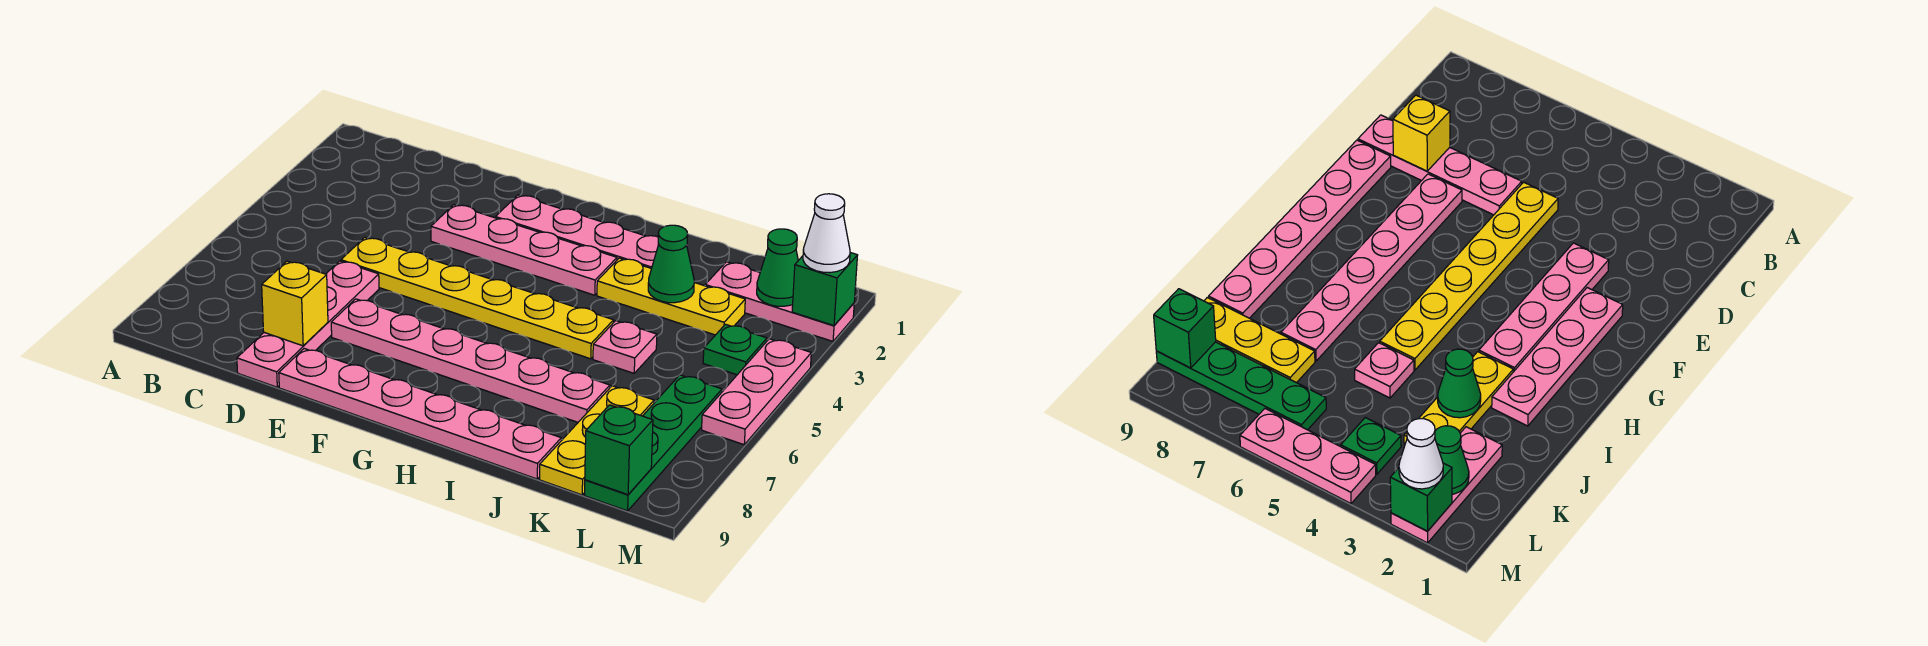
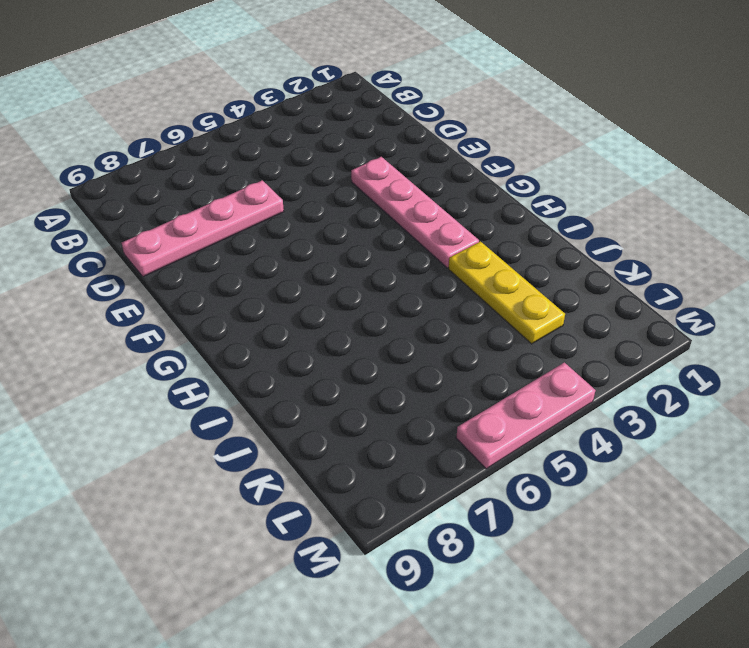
none -> yellow plate D5:I5 level 1
none -> pink plate E7:J7 level 1
none -> pink plate E9:J9 level 1

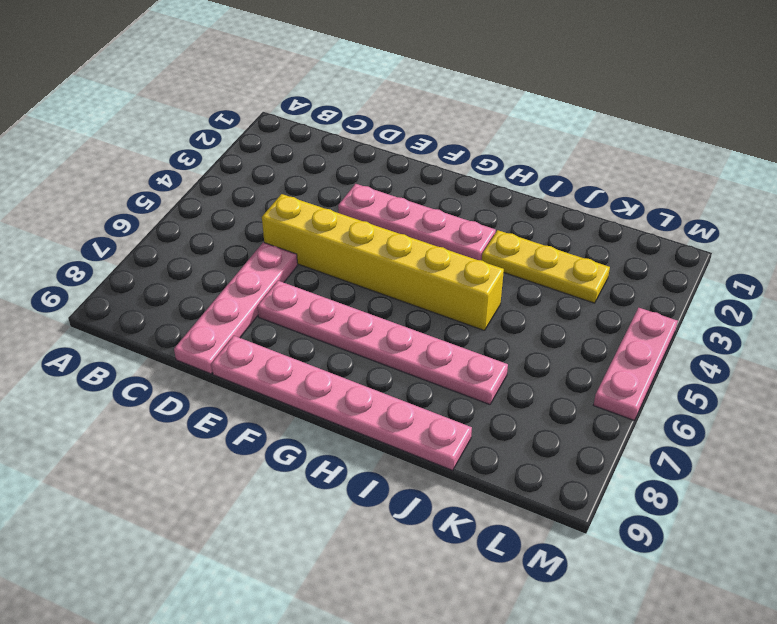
yellow brick D5:I5 level 1 -> yellow plate D5:I5 level 1
none -> pink plate F2:I2 level 1
none -> pink plate J5 level 1
none -> pink plate K2:M2 level 1

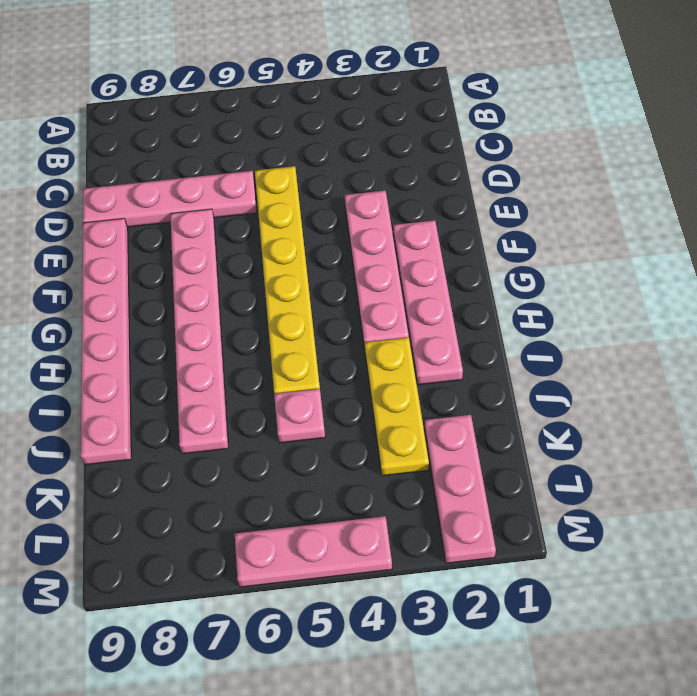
none -> yellow plate K7:K9 level 1
none -> green plate L4 level 1
none -> green plate L6:L9 level 1

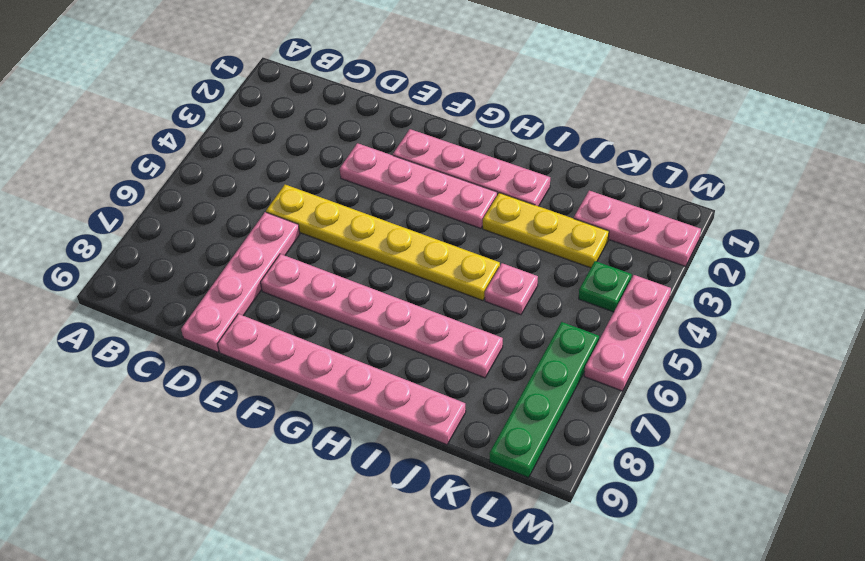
none -> yellow plate K7:K9 level 1
none -> yellow brick D8 level 2
none -> green cone J3 level 2

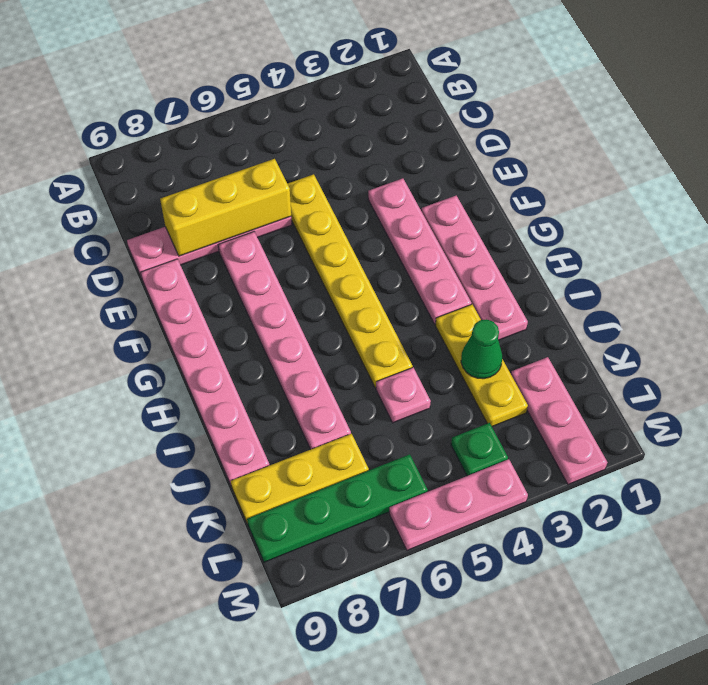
yellow brick D6:D8 level 2 -> yellow brick D8 level 2
none -> green cone L2 level 2
none -> green brick L9 level 2
none -> green brick M2 level 2

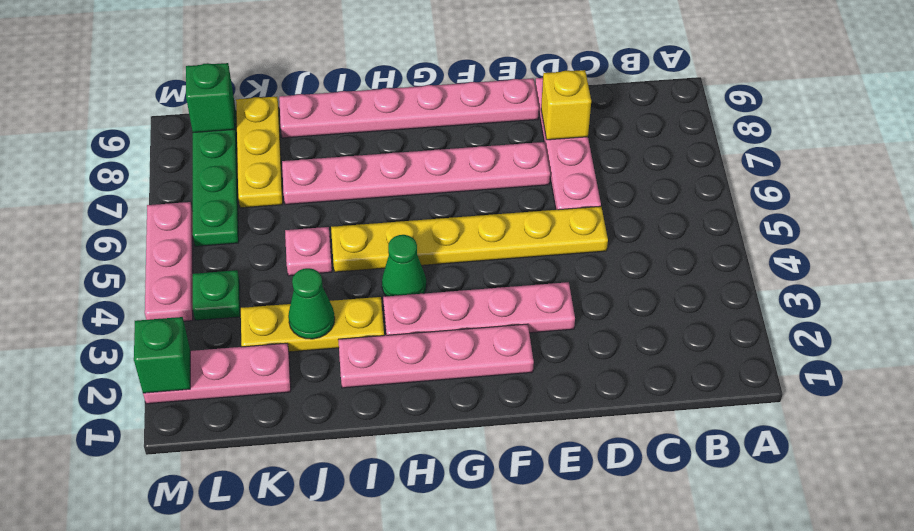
green cone H4 level 1 -> green cone L2 level 2
none -> white cone M2 level 3

